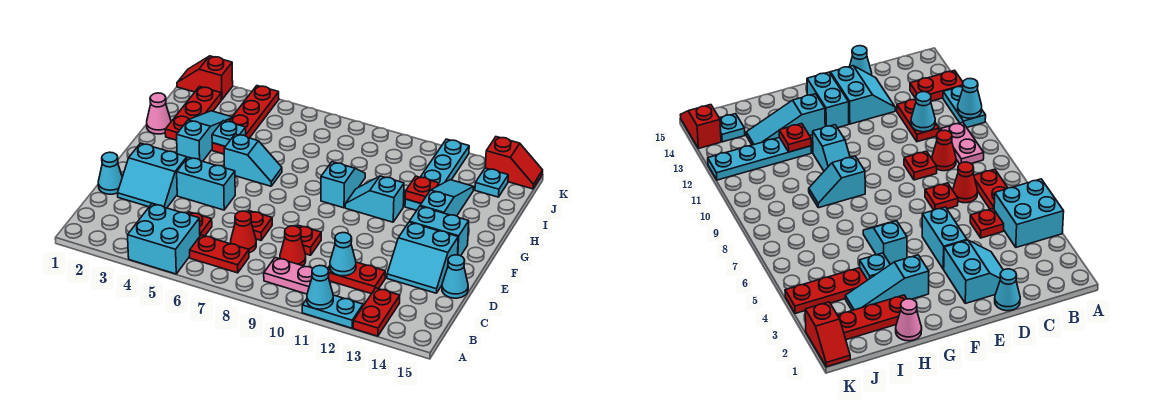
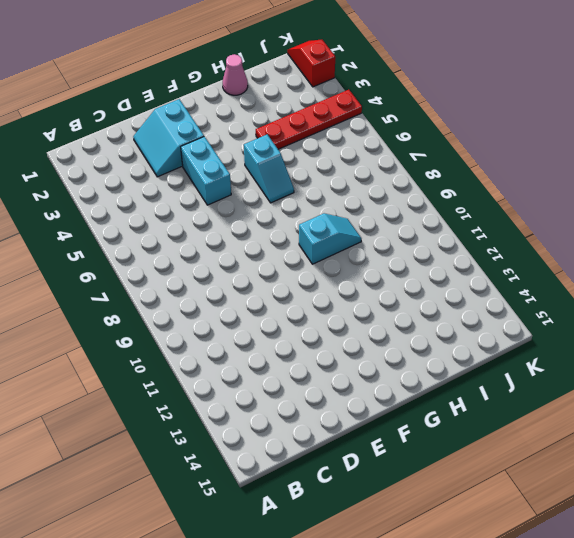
none -> cyan brick A4:B5 level 1
none -> cyan plate A11:A12 level 1
none -> red plate A13:B13 level 1
none -> red plate B6:B7 level 1

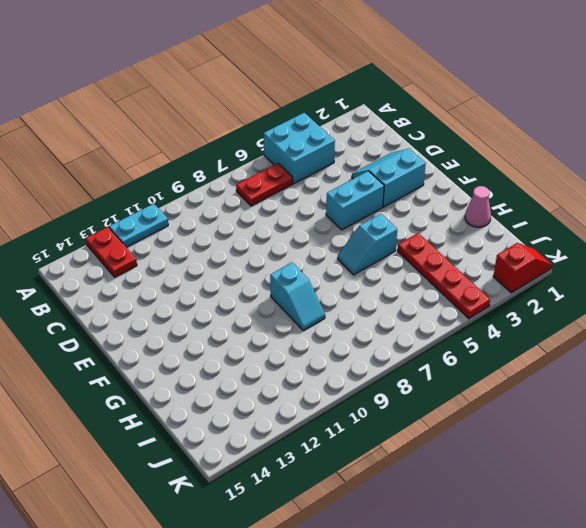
none -> pink plate B9:B10 level 1
none -> red plate C5 level 1
none -> red cone C7 level 1
none -> red cone C9 level 1

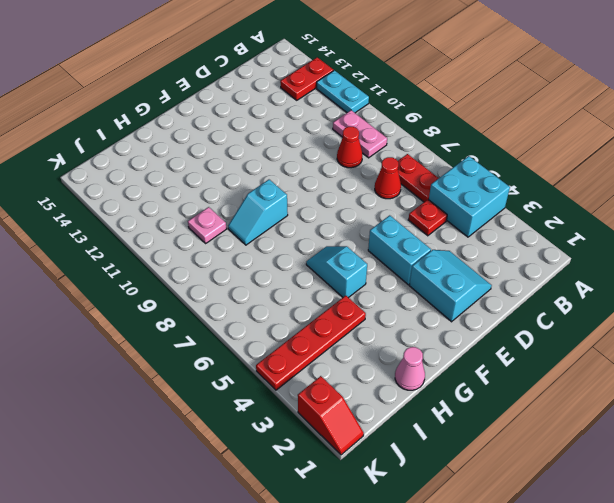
pink plate I10 level 1 -> none
none -> red plate C11:C12 level 1
none -> cyan cone D1 level 1
none -> red plate D7 level 1
none -> red plate D9 level 1

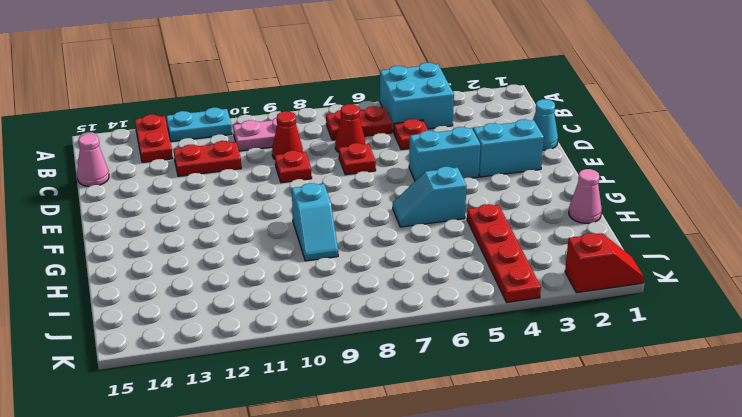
pink cone C15 level 1 -> none
none -> cyan slope D13:E14 level 1 top E
none -> cyan cone D15 level 1
none -> cyan brick F13:F14 level 1
none -> cyan slope G3:I3 level 1 top G

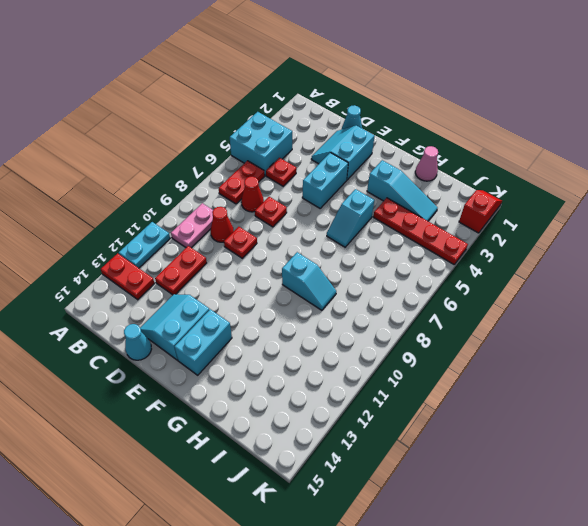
none -> cyan slope G10:G11 level 1 top 11
none -> cyan slope G13:I13 level 1 top G
none -> red plate H2:J2 level 1
none -> cyan plate H12:K12 level 1

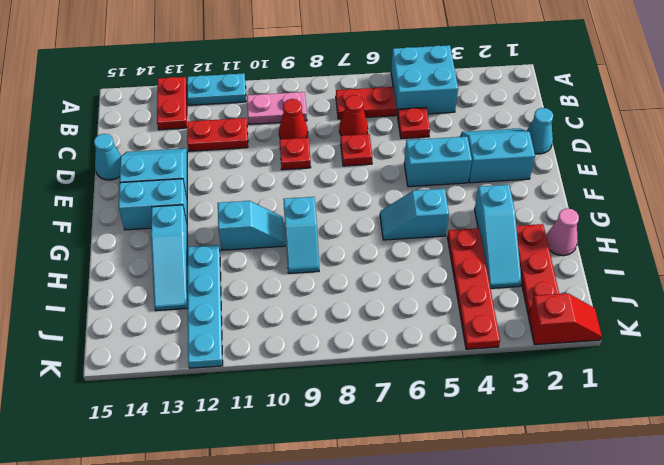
none -> cyan plate J14 level 1
none -> red slope K14:K15 level 1 top 14
none -> cyan cone A11 level 2
none -> cyan cone C11 level 2

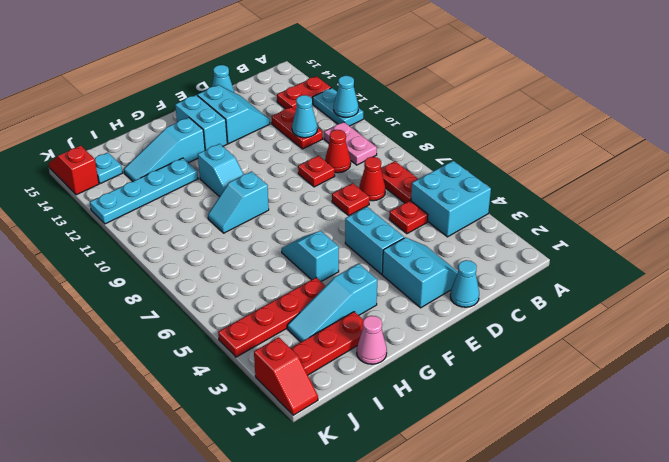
none -> cyan plate H4 level 2
none -> red plate H12 level 2

